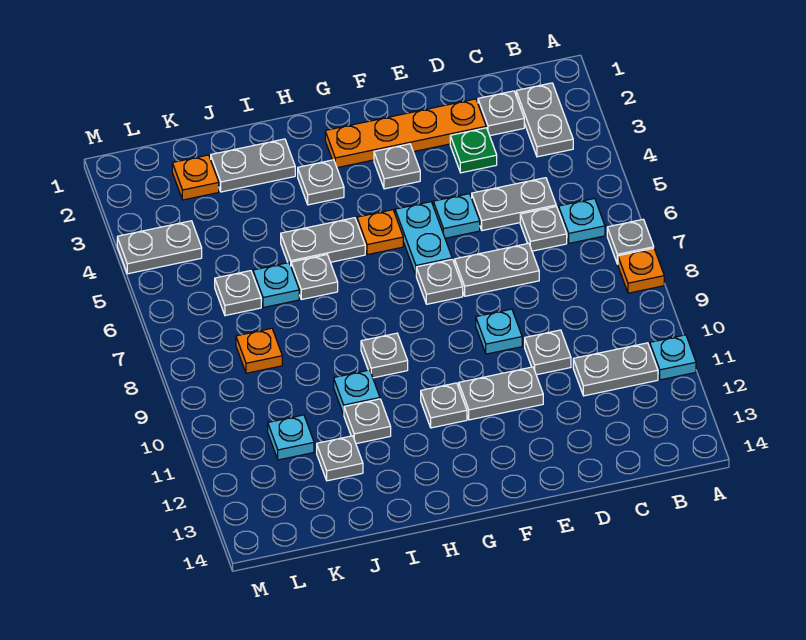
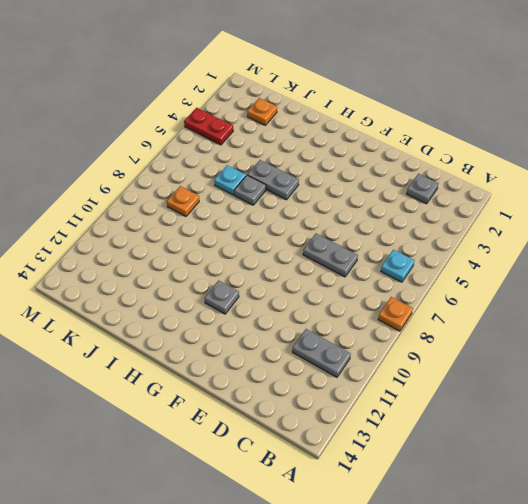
red plate L4:M4 level 1 -> grey plate L4:M4 level 1
none -> grey plate A7 level 1
none -> cyan plate A11 level 1
none -> grey plate B2:B3 level 1
none -> grey plate C5:D5 level 1

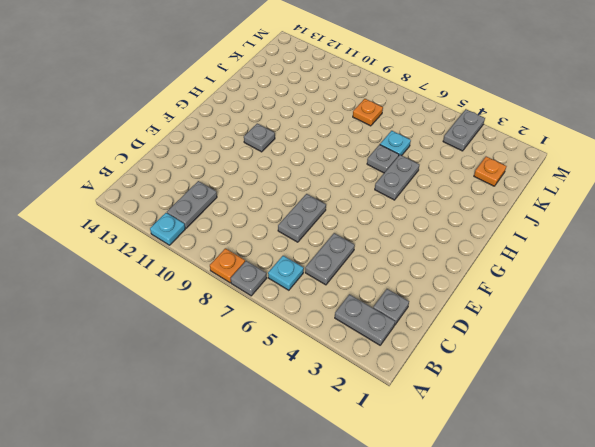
none -> grey plate C6 level 1
none -> orange plate D2:G2 level 1
none -> green plate D3 level 1
none -> grey plate D10 level 1

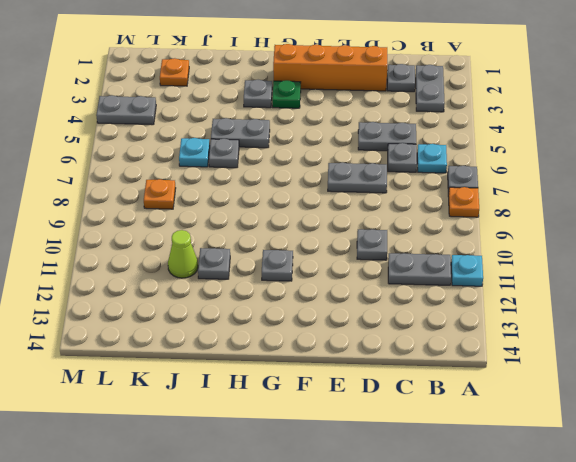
orange brick D2:G2 level 1 -> orange plate D2:G2 level 1
green plate G3 level 1 -> green plate D3 level 1
lime cone J11 level 1 -> none
none -> cyan plate E5 level 1
none -> cyan plate E9 level 1
none -> grey plate E11:F11 level 1
none -> grey plate F3 level 1

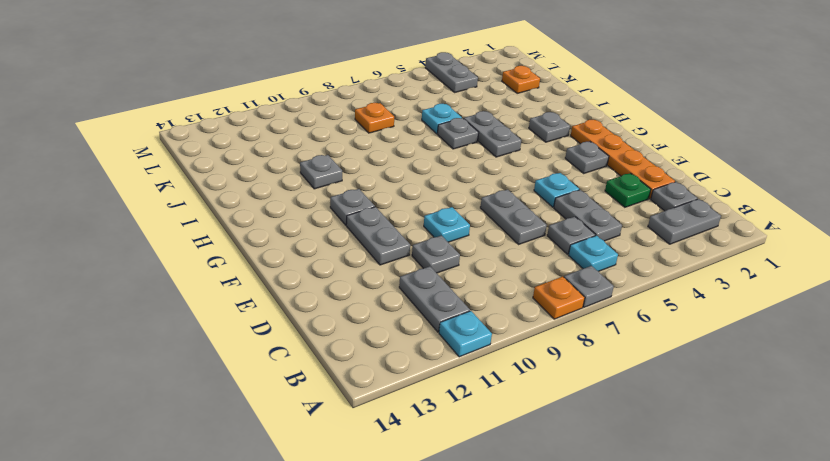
none -> cyan plate F5:F6 level 1
none -> grey plate F7 level 1
none -> orange plate G5 level 1
none -> grey plate H9 level 1

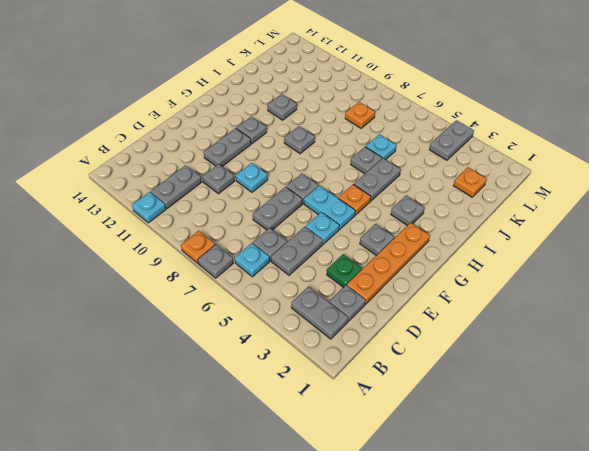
none -> grey plate I2:J2 level 1
none -> cyan plate I10 level 1
none -> grey plate J12 level 1
none -> grey plate K6 level 1

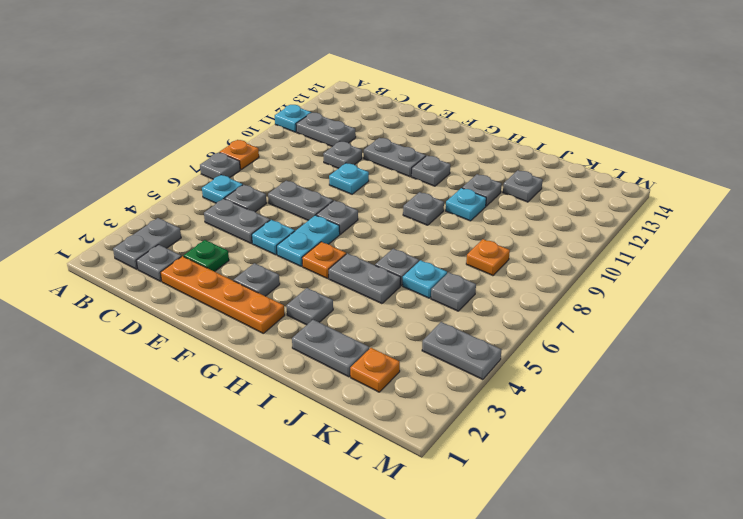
none -> cyan plate K11 level 1

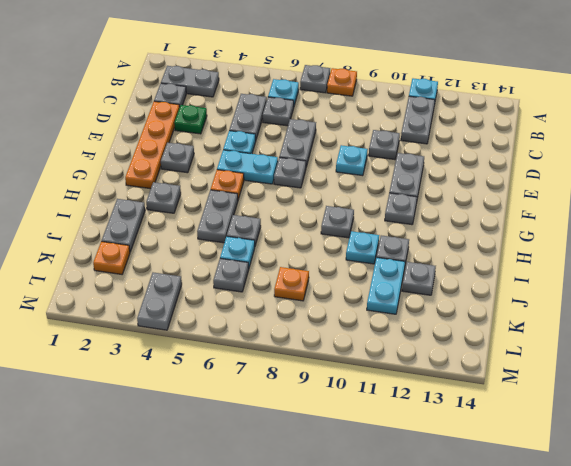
cyan plate J11:K11 level 1 -> cyan plate K11 level 1

